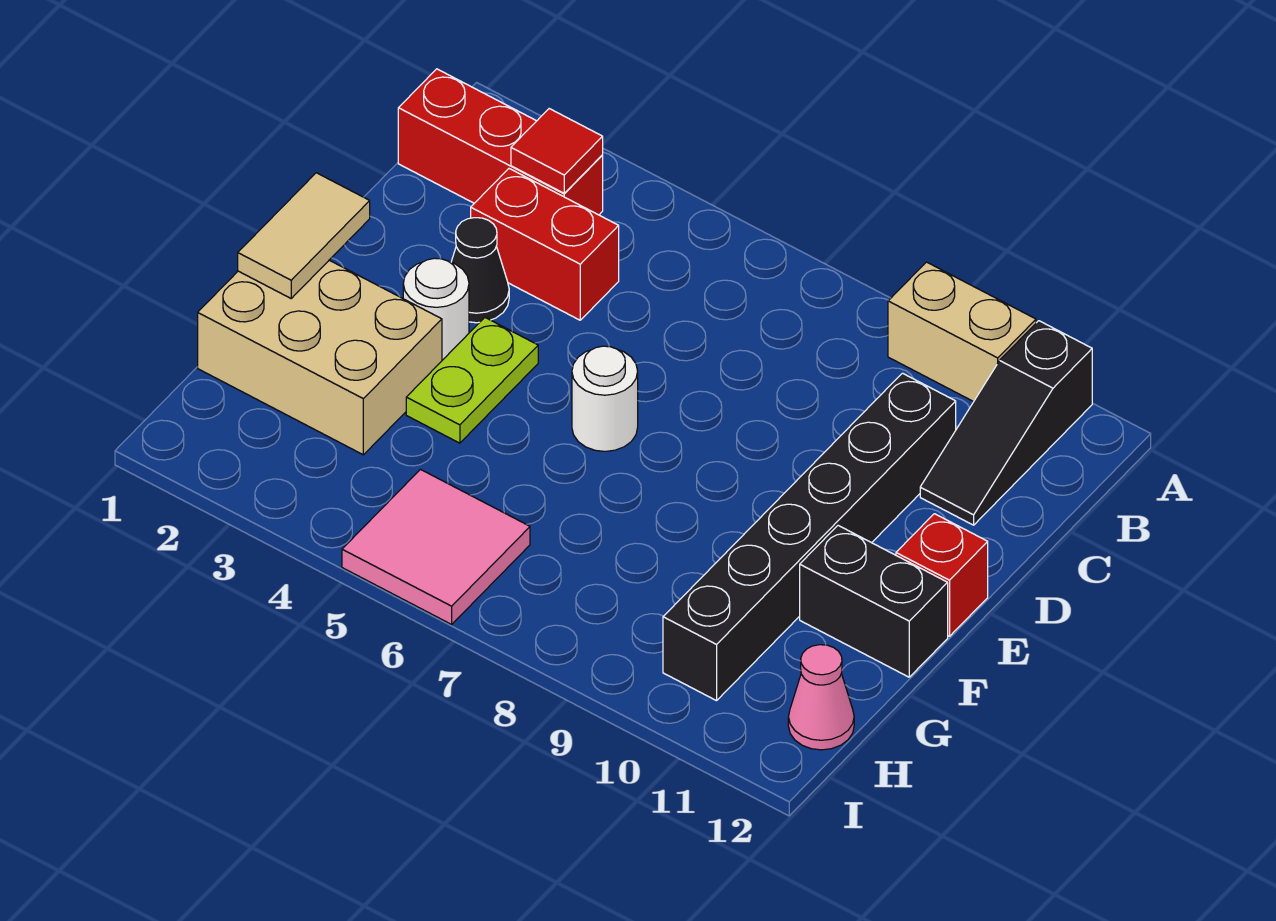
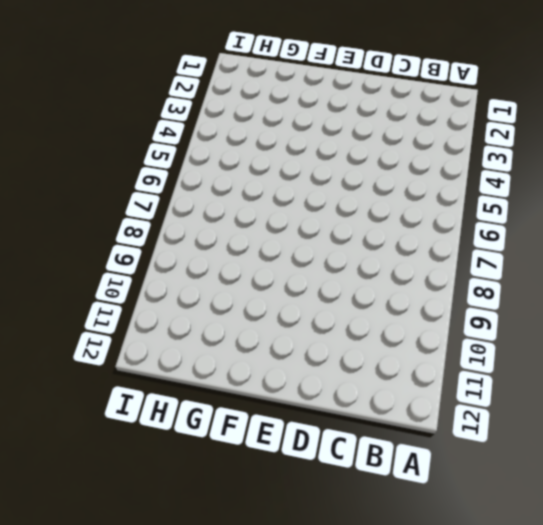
none -> tan brick A9:A10 level 1
none -> black slope A11:C11 level 1 top A
none -> red brick B1:B3 level 1

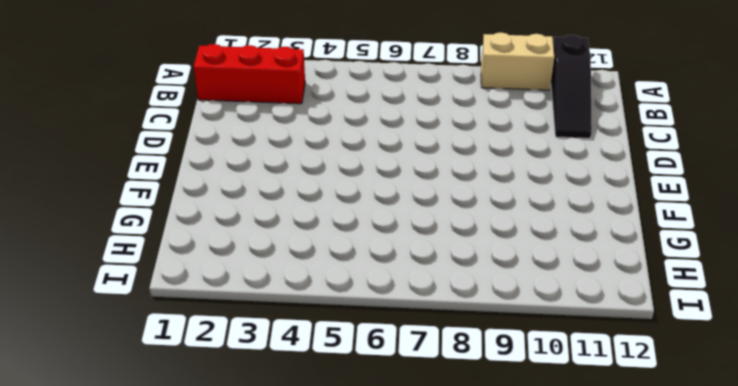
none -> red brick C3:C4 level 1
none -> black brick C10:H10 level 1
none -> black cone D3 level 1

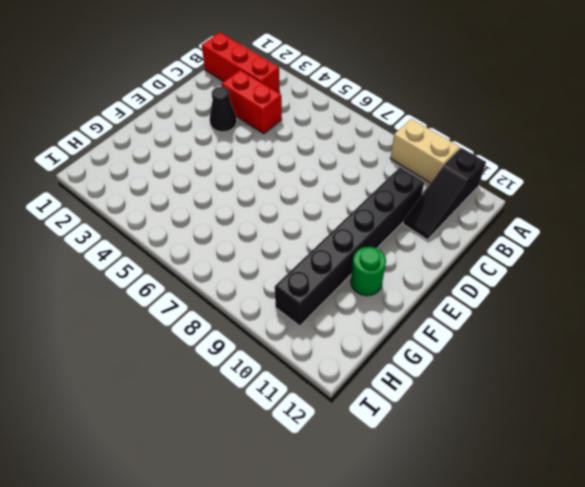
green round brick F11 level 1 -> black brick F11:F12 level 1
none -> white round brick E3 level 1
none -> lime plate E4:F4 level 1
none -> white round brick E6 level 1

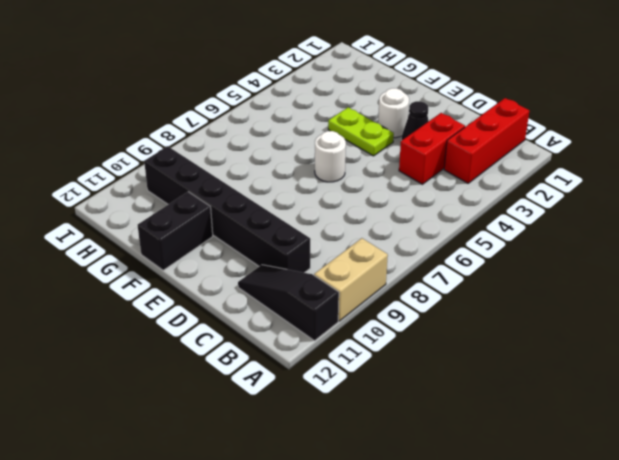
none -> red brick E12 level 1
none -> tan brick F1:G3 level 1
none -> pink tile H5:I6 level 1

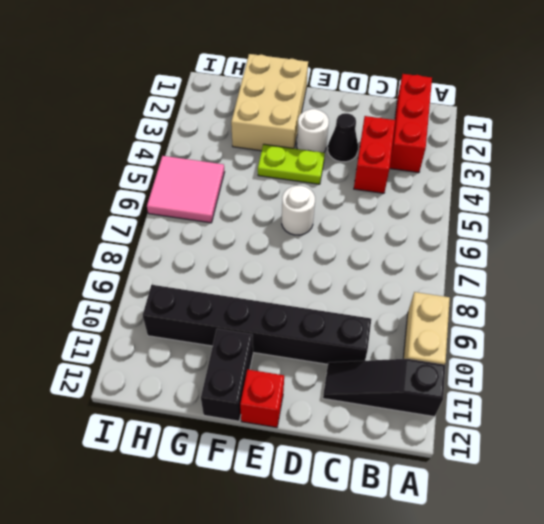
none -> pink cone H12 level 1
none -> red tile B3 level 2
none -> tan tile E1:F1 level 2

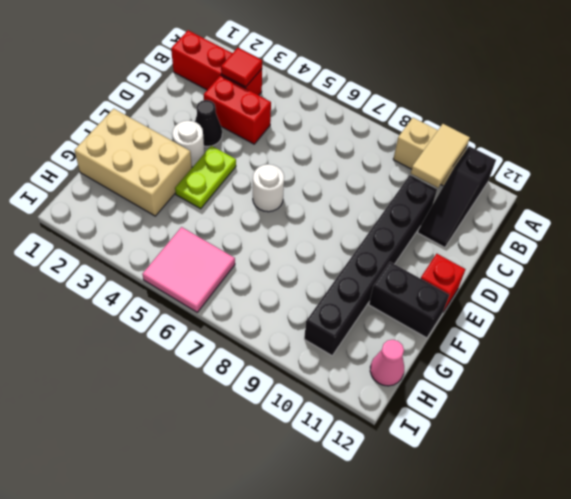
tan tile A10:B10 level 2 -> tan tile E1:F1 level 2

